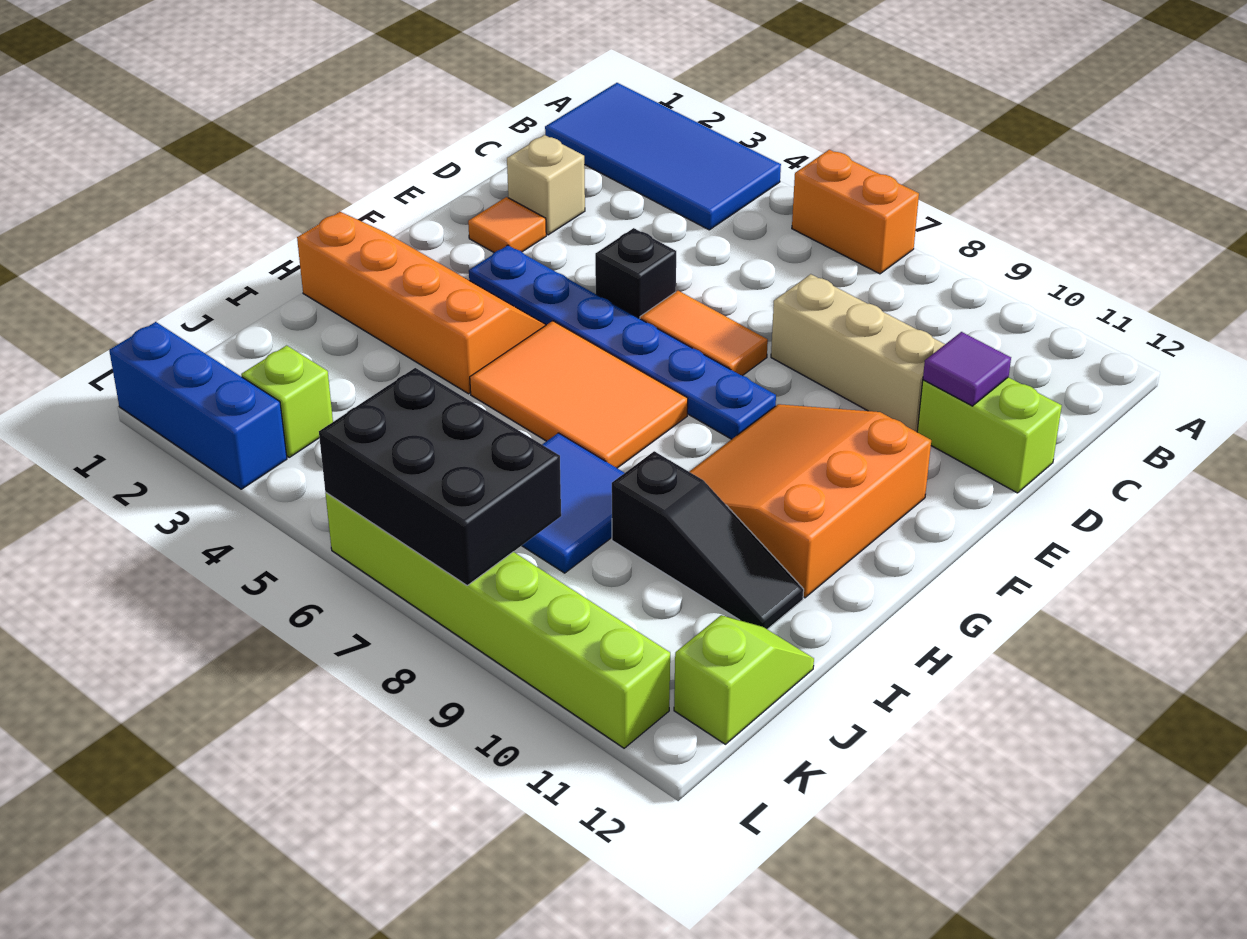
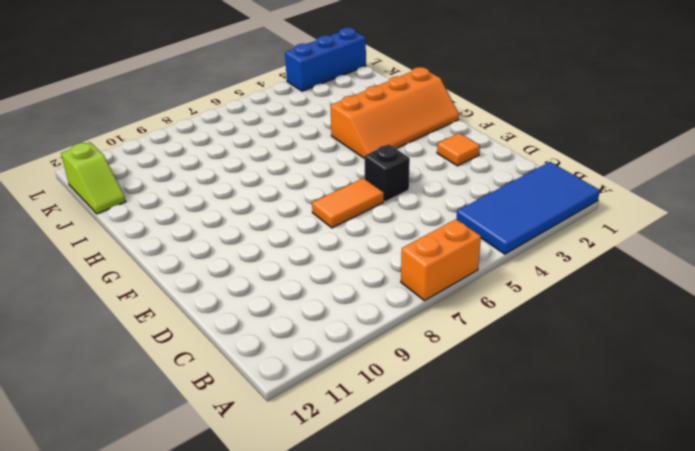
none -> tan brick D2 level 1
none -> tan brick D8:D10 level 1
none -> lime brick D11:D12 level 1

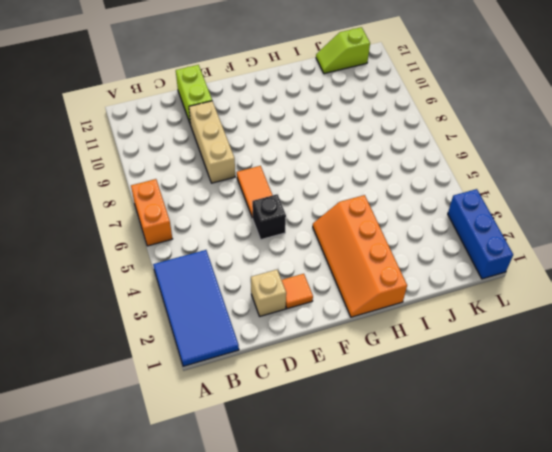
none -> blue plate F3:F8 level 1
none -> orange slope F9:H11 level 1 top 11
none -> orange tile G5:H7 level 1

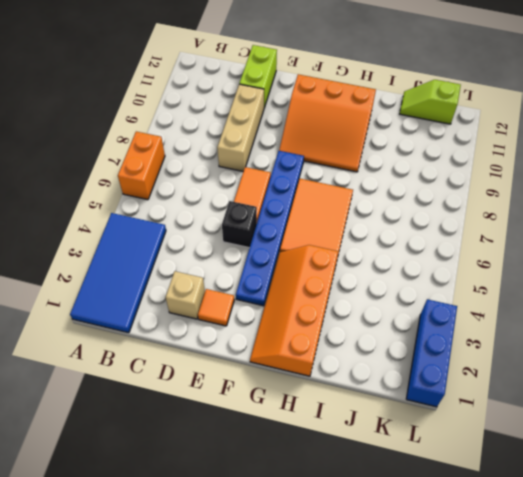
none -> blue tile I7:J8 level 1
none -> black slope I9:I11 level 1 top 9
none -> lime brick K3 level 1

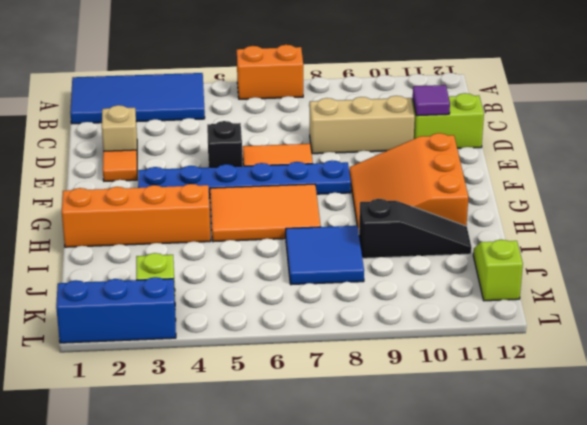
none -> lime brick L6:L11 level 1
none -> black brick K6:L8 level 2

